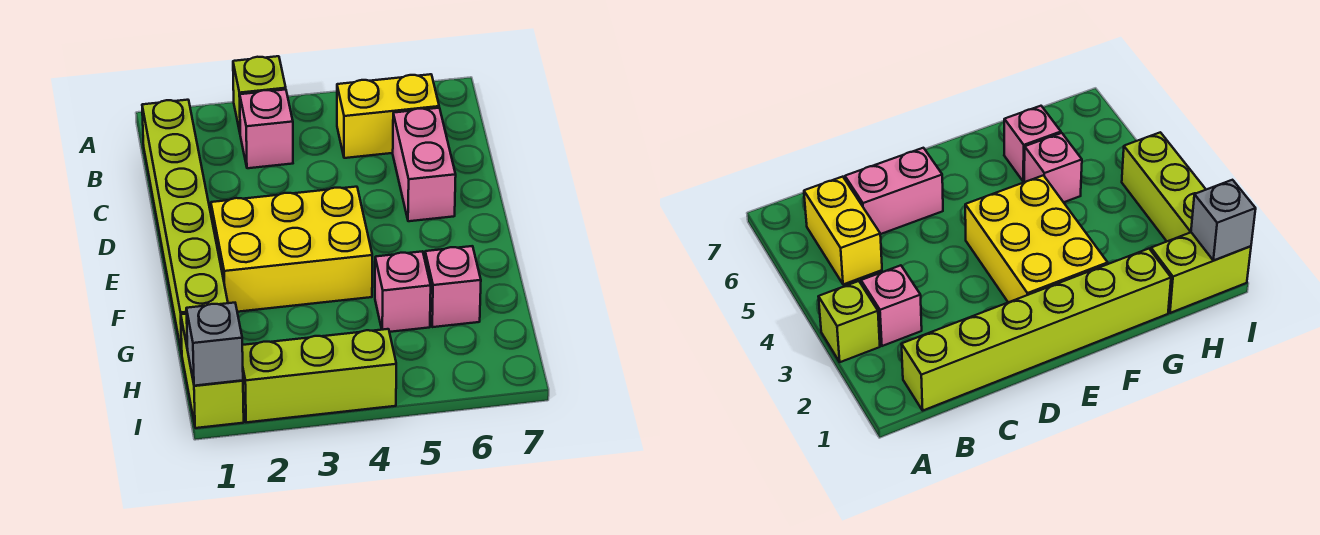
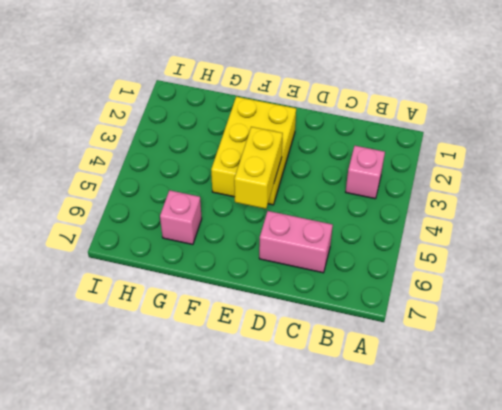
yellow brick E4:E5 level 2 -> yellow brick B5:B6 level 1
none -> lime brick A3 level 1
none -> lime brick B1:G1 level 1

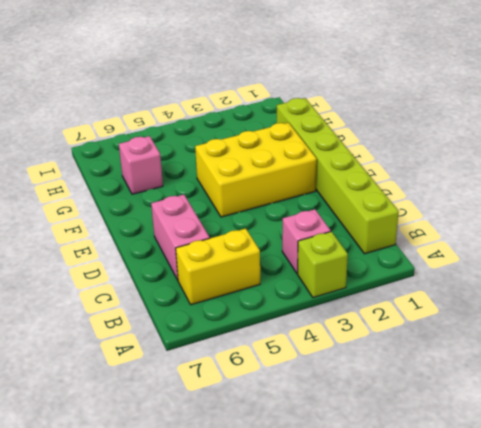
none -> pink brick G5 level 1
none -> lime brick H1:I1 level 1

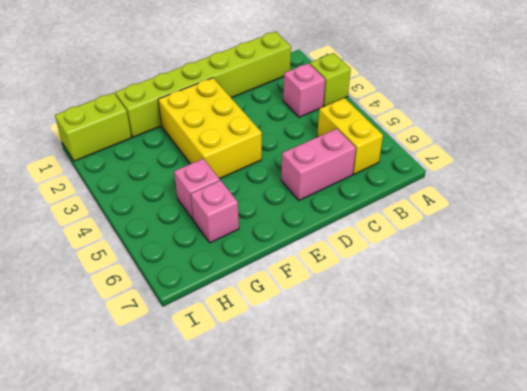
none -> lime brick I2:I4 level 1
none -> grey brick I1 level 2

